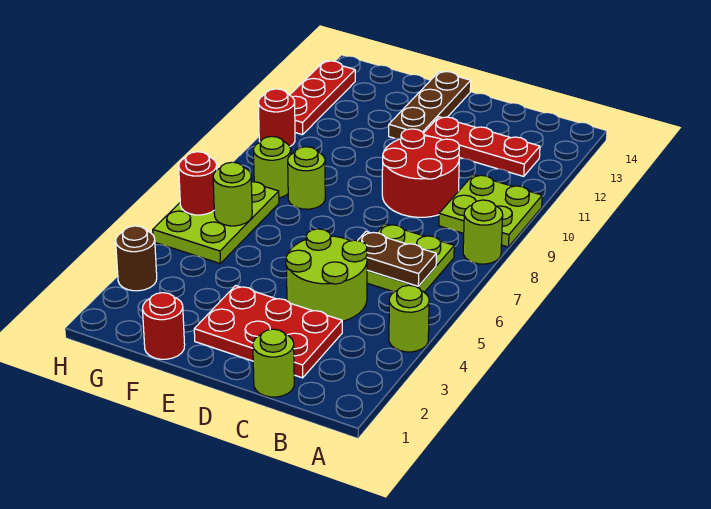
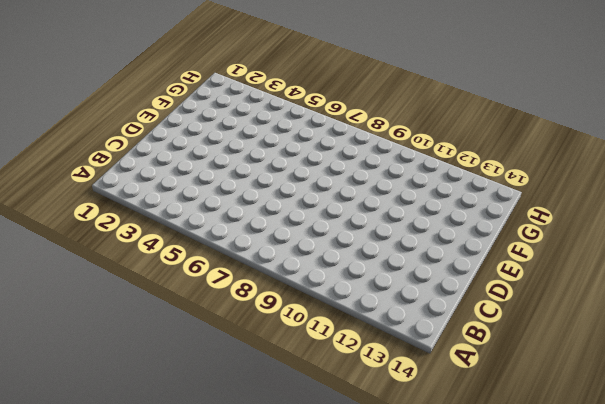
none -> lime round brick A4 level 1
none -> lime round brick A8 level 1
none -> lime plate A9:B10 level 1

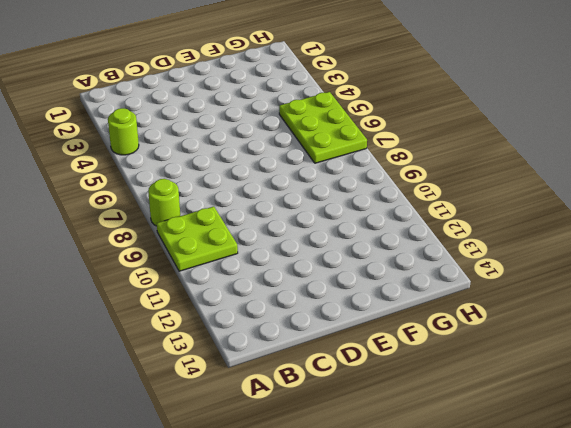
none -> lime plate B6:C7 level 1
none -> red plate B12:D12 level 1
none -> lime round brick C1 level 1

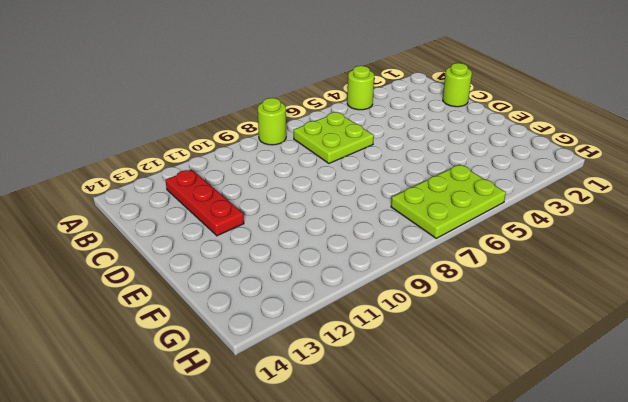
none -> lime plate A9:B10 level 1
none -> red plate C2:E3 level 1
none -> lime round brick C4:D5 level 1

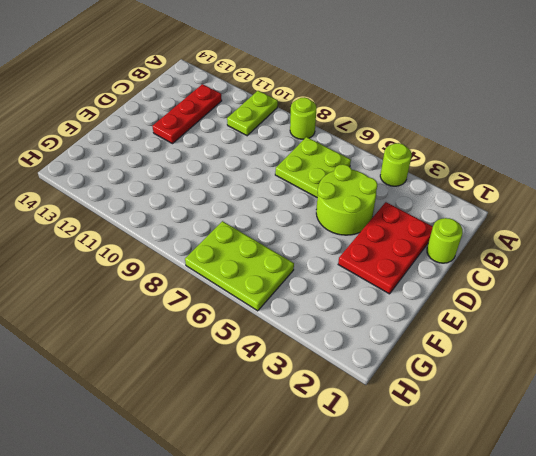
lime plate A10:B10 level 1 -> lime plate A9:B10 level 1
none -> red round brick C9:D10 level 1
none -> brown plate E12:E14 level 1
none -> red round brick F1 level 1

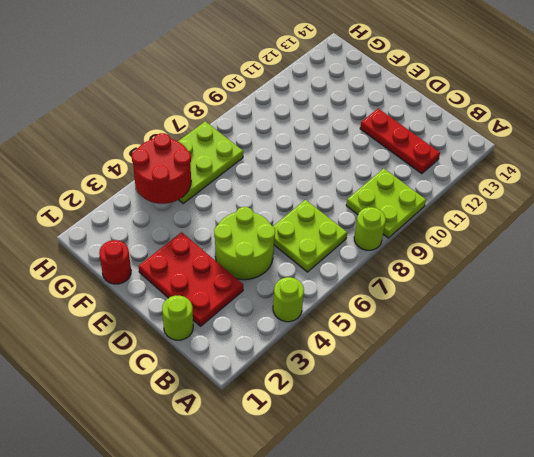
red round brick G4:H5 level 2 -> red round brick C9:D10 level 1
none -> brown plate E12:E14 level 1
none -> lime round brick F8 level 1
none -> lime round brick G8 level 1

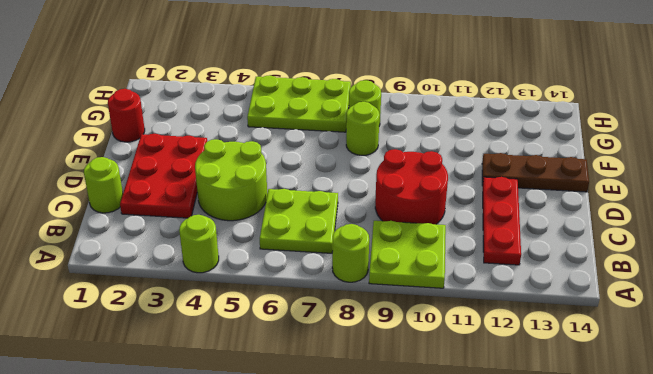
none -> brown round brick H3 level 1
none -> red round brick H10 level 1
none -> red plate H11:H13 level 1

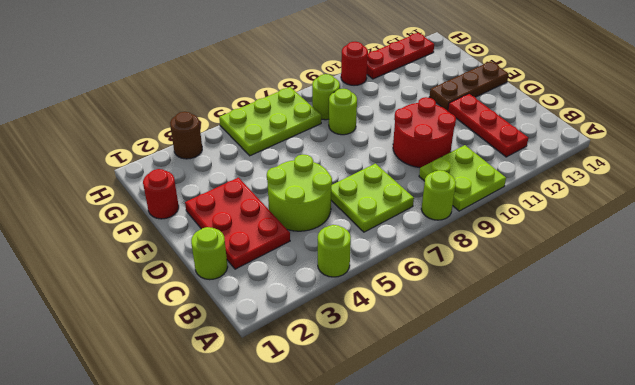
none -> brown plate B6:C6 level 2
none -> lime round brick G6 level 2
none -> red round brick H6 level 2

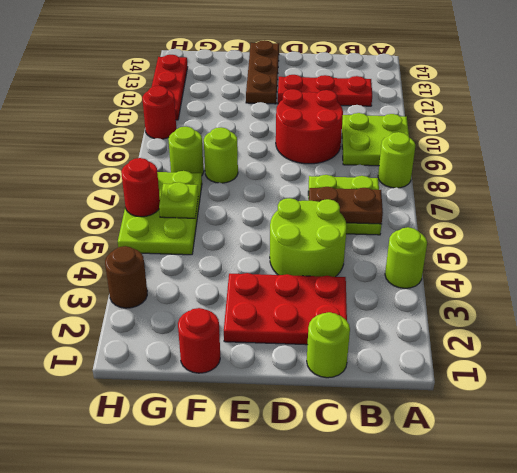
lime plate G6 level 2 -> lime round brick G6 level 2

